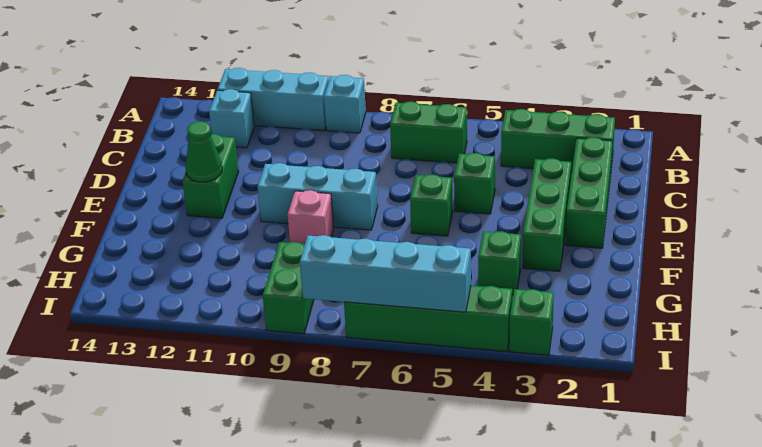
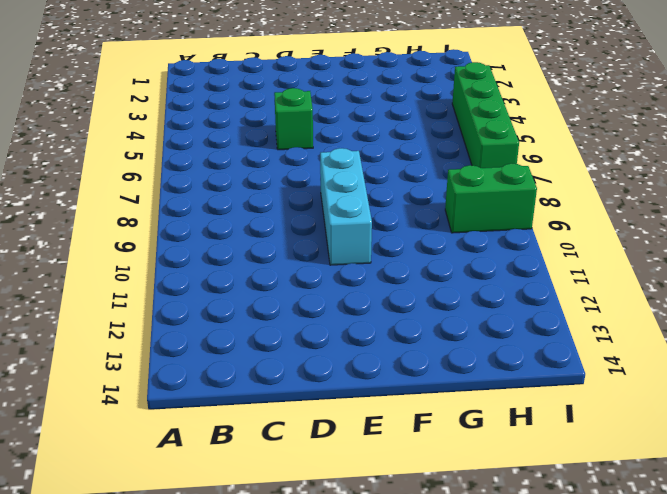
none -> cyan brick A9 level 1
none -> cyan brick A10:A12 level 1
none -> green brick B2:B4 level 1

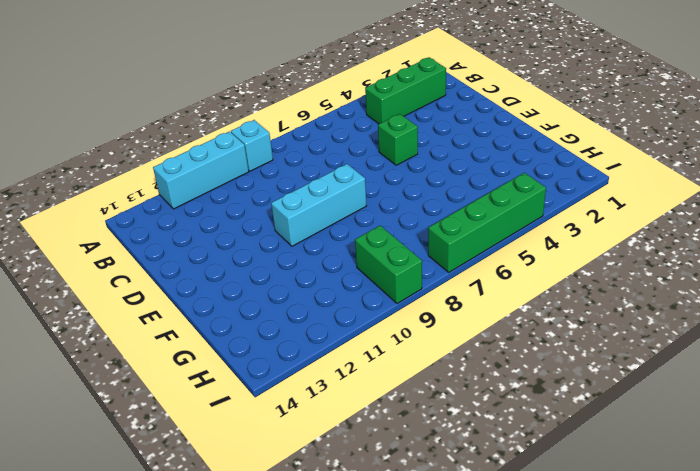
none -> green brick B6:B7 level 1
none -> cyan brick B12 level 1
none -> green brick C2:E2 level 1

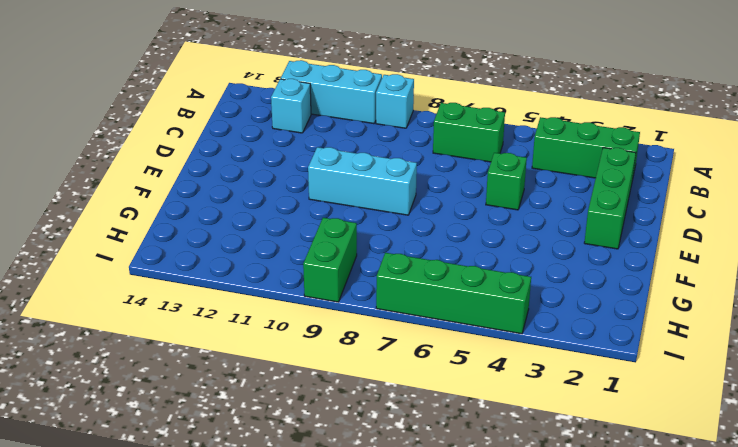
none -> green brick D3:F3 level 1
none -> green brick D12:E12 level 1
none -> green brick E6 level 1

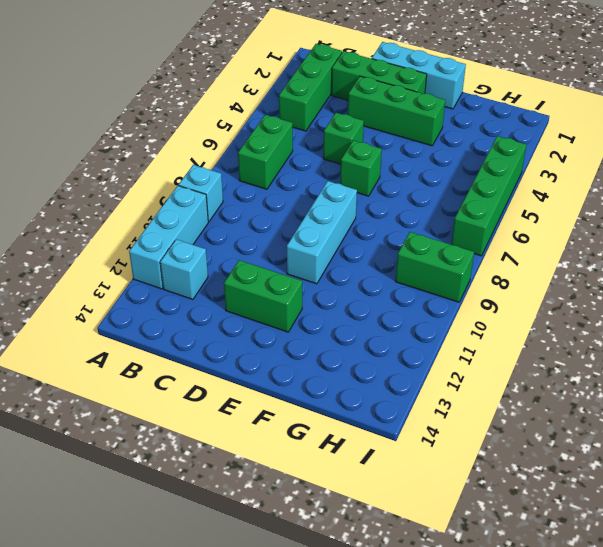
cyan brick D1:F1 level 1 -> none
none -> pink brick F9 level 1
none -> green brick G4 level 1
none -> green brick I3 level 1

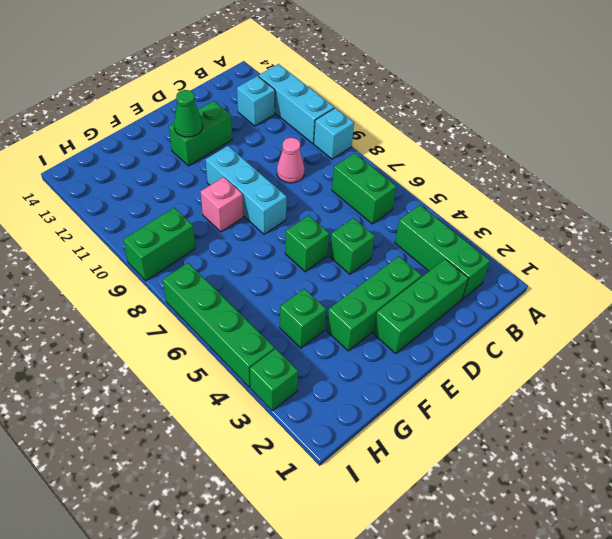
pink cone C9 level 1 -> none
none -> cyan brick I5:I8 level 2

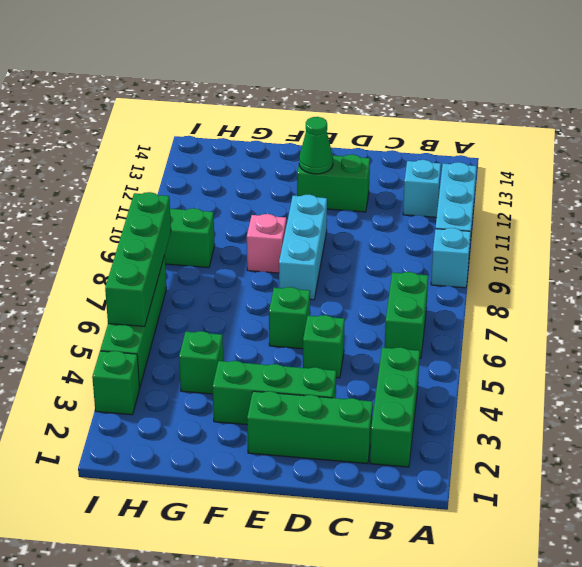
green brick I5:I8 level 2 -> cyan brick I5:I8 level 2

